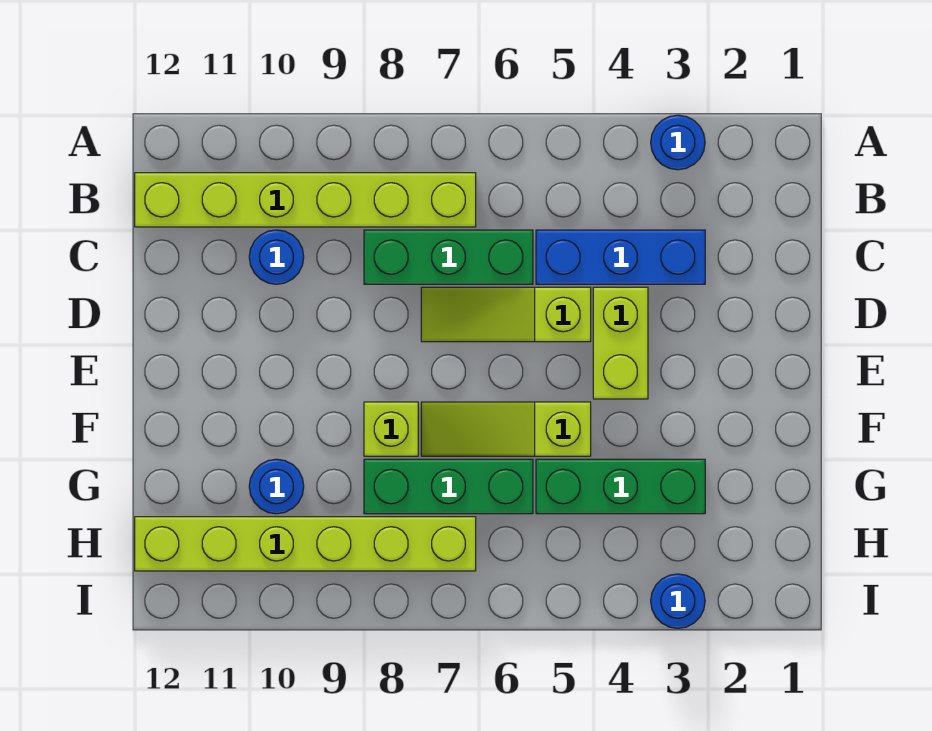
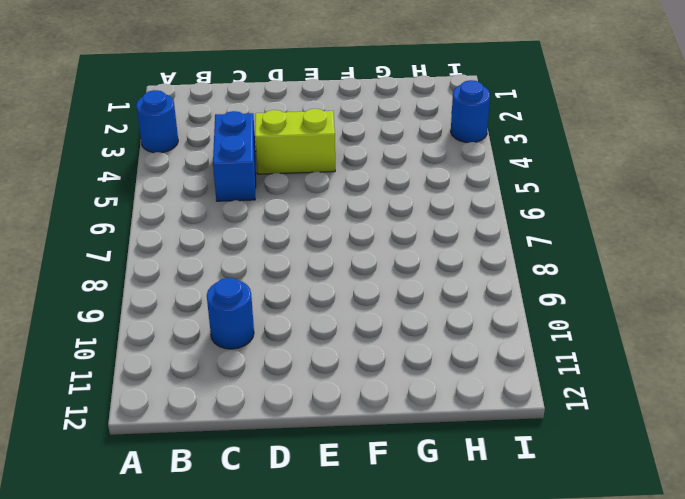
blue brick C4:C5 level 1 -> blue brick C3:C5 level 1
none -> lime brick B7:B12 level 1
none -> green brick C6:C8 level 1
none -> lime slope D5:D7 level 1 top 5

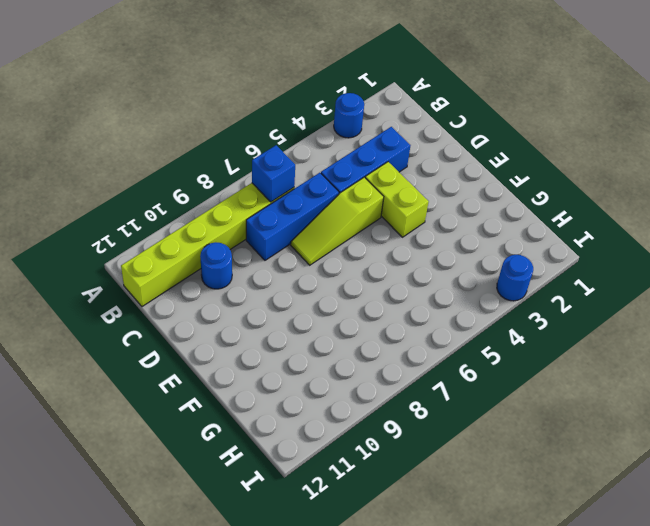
blue brick B7 level 2 -> none
blue brick C6:C8 level 1 -> green brick C6:C8 level 1
none -> lime slope F5:F7 level 1 top 5
none -> lime brick F8 level 1
none -> green brick G3:G5 level 1

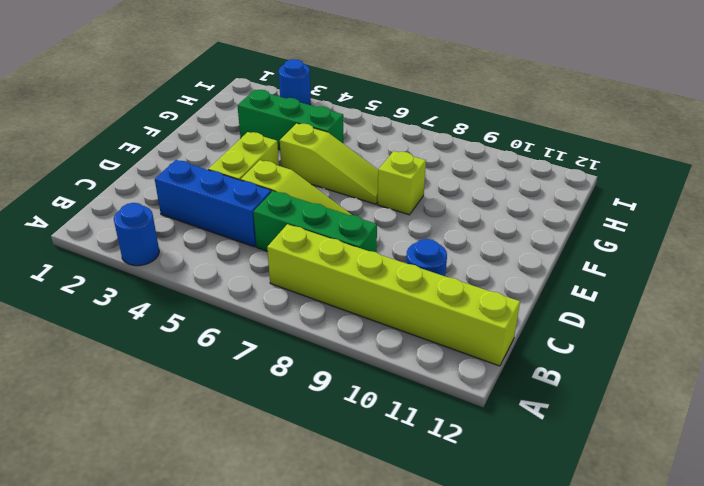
none -> green brick G6:G8 level 1
none -> blue round brick G10 level 1
none -> lime brick H7:H12 level 1

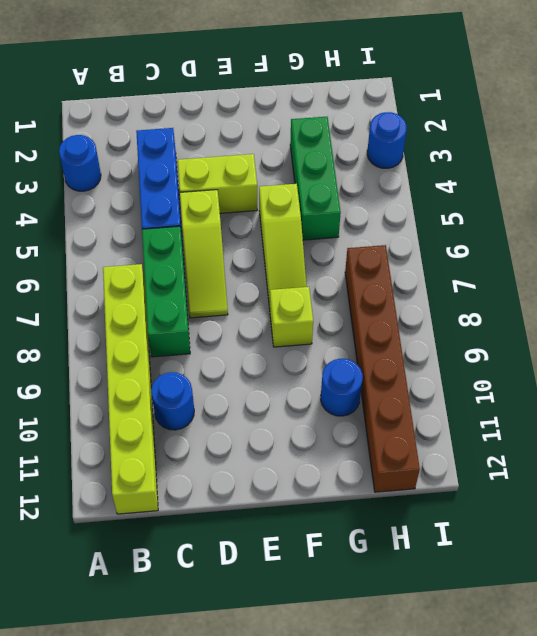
brown brick H7:H12 level 1 -> lime brick H7:H12 level 1
none -> green brick G6:G8 level 1

